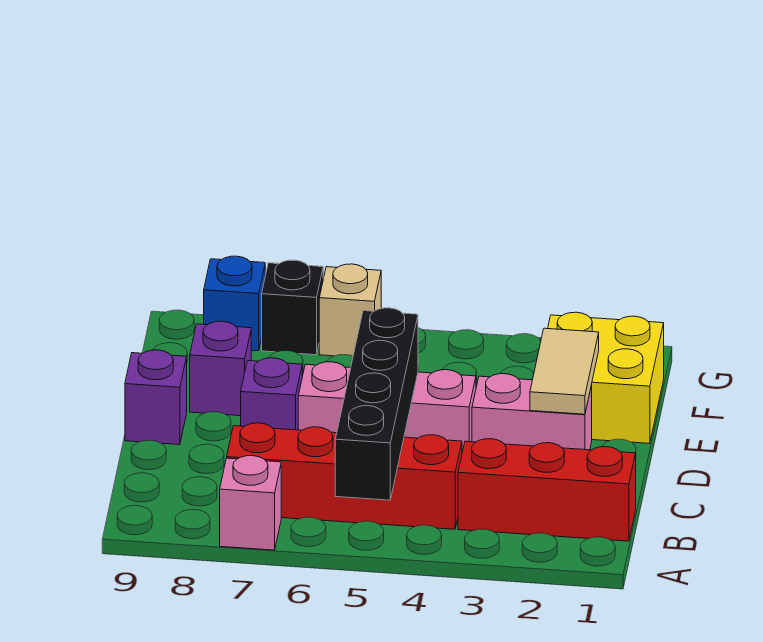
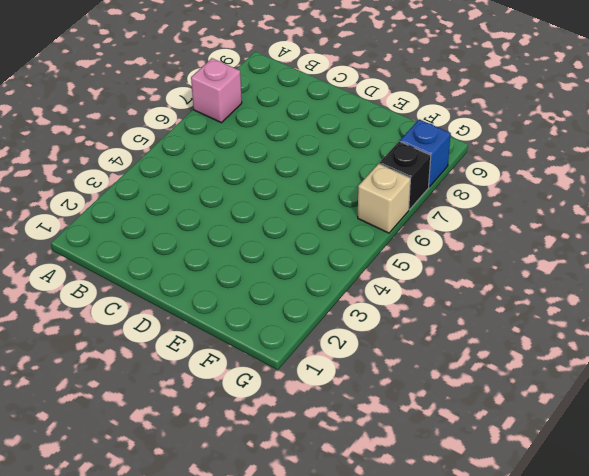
none -> red brick B1:B3 level 1
none -> red brick B4:B7 level 1
none -> pink brick D2:D3 level 1

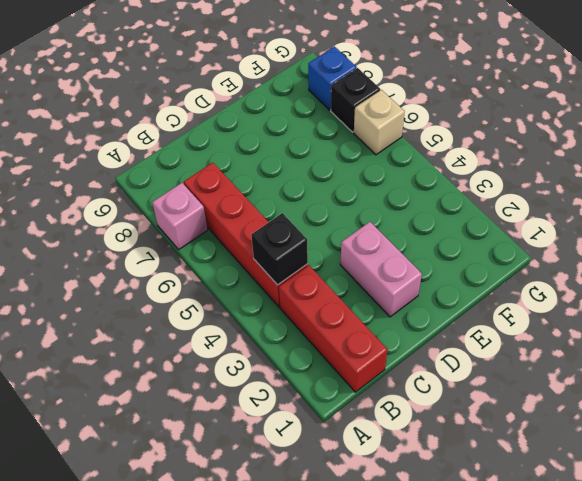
black brick B4 level 2 -> none
none -> pink brick D4:D6 level 1
none -> purple brick D7 level 1
none -> purple brick D9 level 1

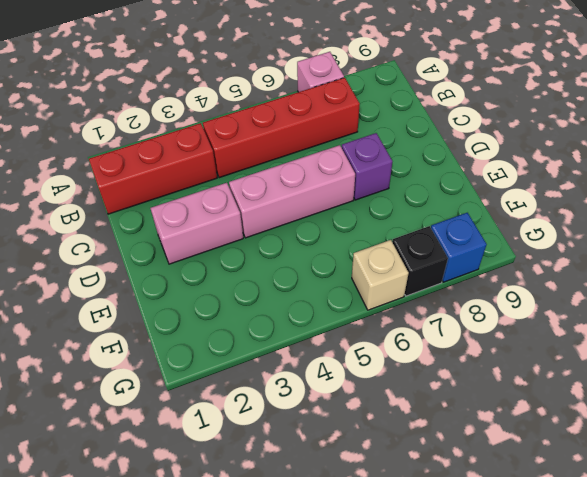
none -> purple brick D9 level 1
none -> yellow brick E1:F2 level 1
none -> purple brick E8 level 1

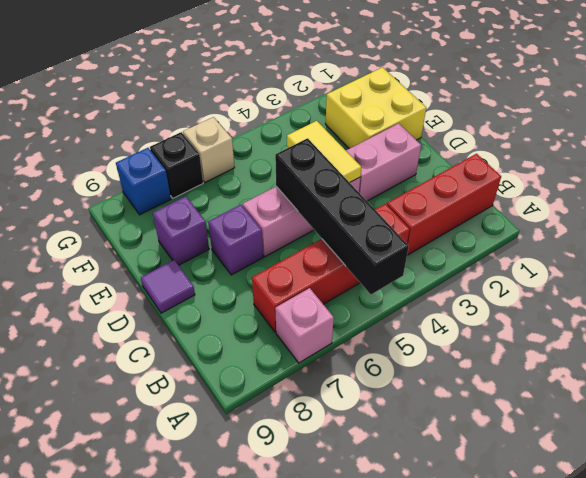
yellow tile D4:E4 level 2 -> none
purple tile D9 level 1 -> purple brick D9 level 1
none -> tan tile D2:E2 level 2

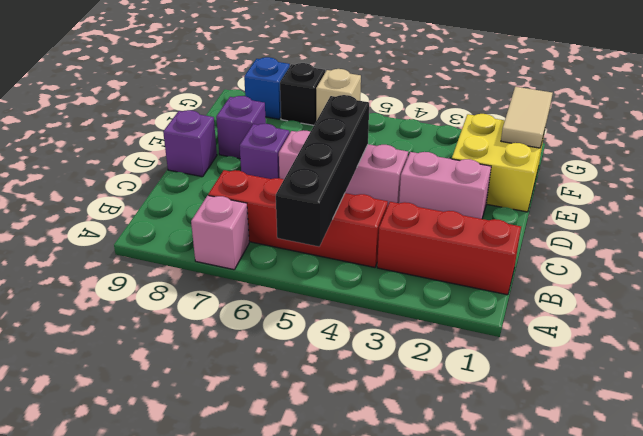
tan tile F1:G1 level 2 -> tan tile D2:E2 level 2

